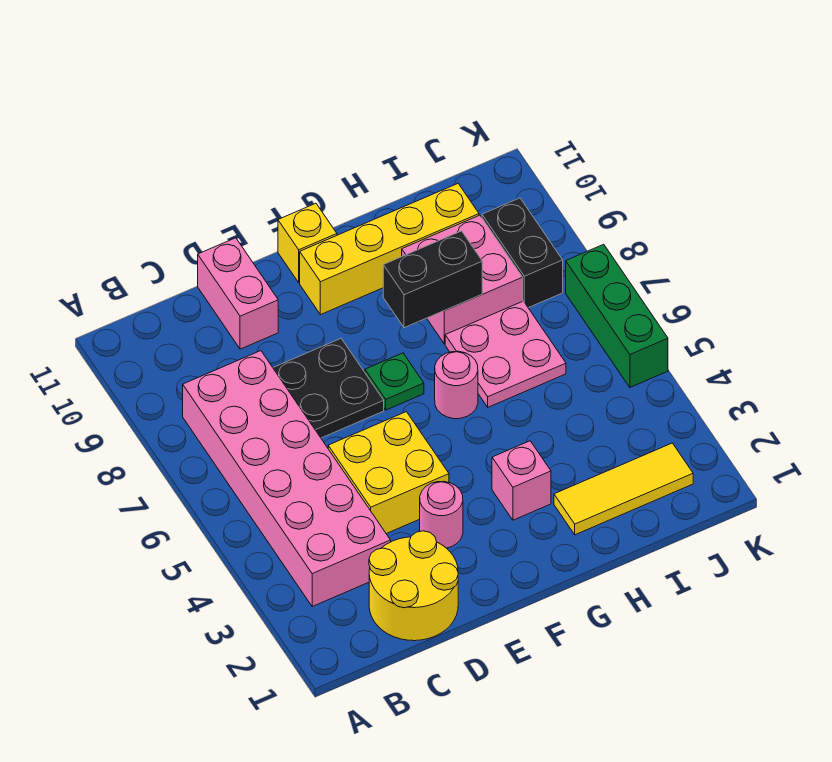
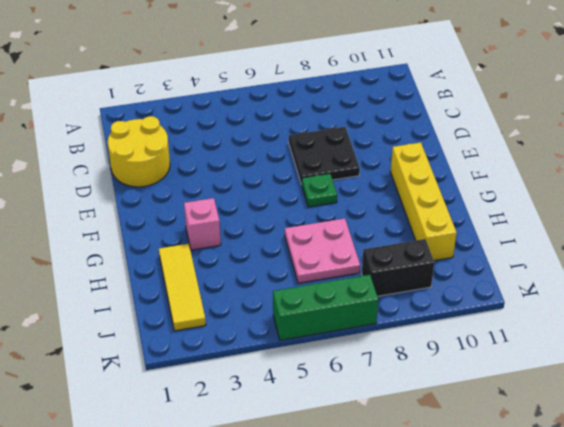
none -> pink brick B3:C8 level 1
none -> yellow brick D4:E5 level 1
none -> pink brick D10:D11 level 1

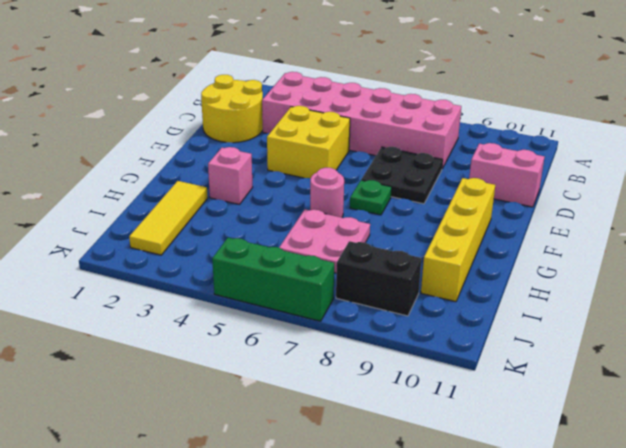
none -> pink round brick E3 level 1
none -> yellow brick F11 level 1
none -> pink brick H8:I9 level 1

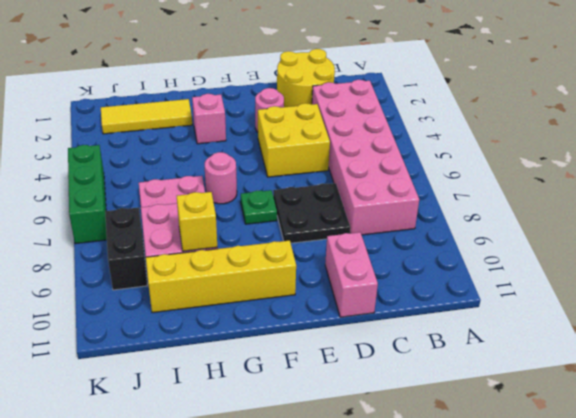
yellow brick H9 level 2 -> yellow brick F11 level 1
none -> black brick G8:H8 level 2

